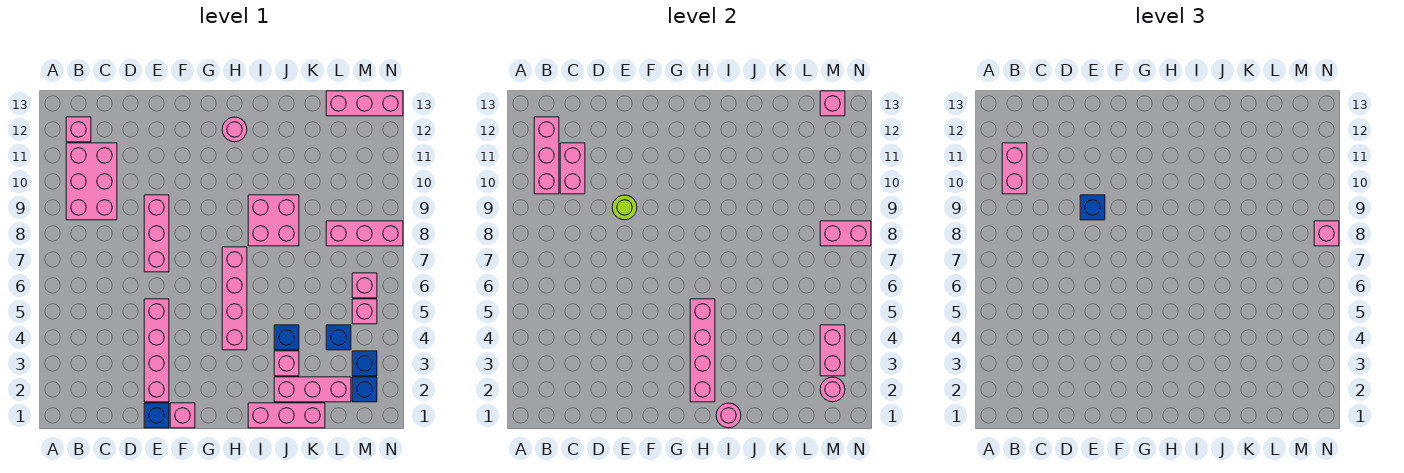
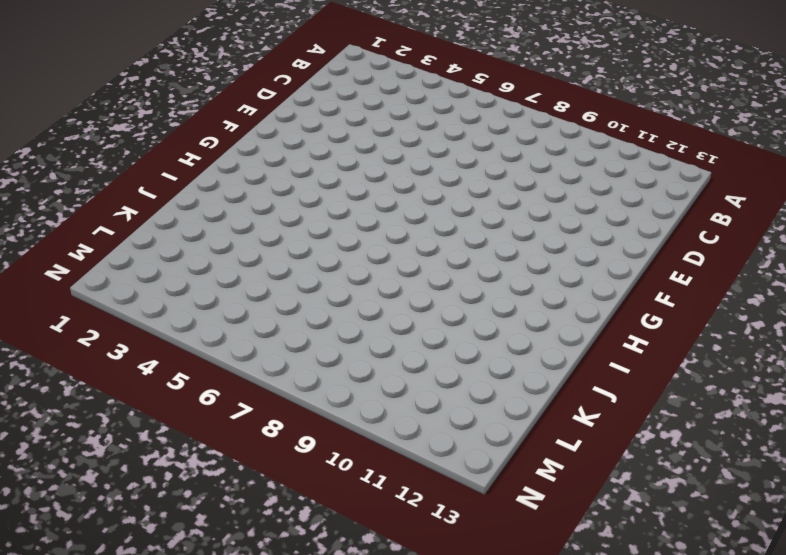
none -> pink brick B9:C11 level 1
none -> pink brick B12 level 1
none -> blue brick E1 level 1
none -> pink brick E2:E5 level 1

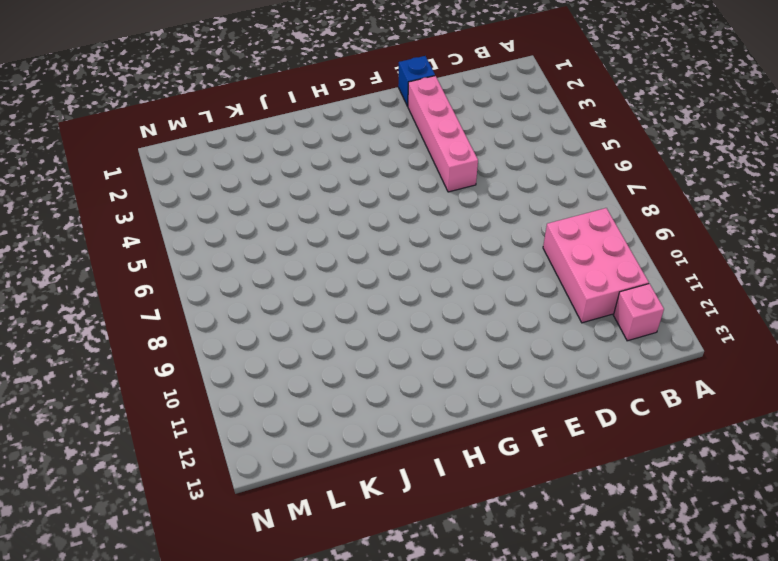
none -> pink brick E7:E9 level 1
none -> pink brick F1 level 1
none -> pink brick H4:H7 level 1
none -> pink round brick H12 level 1

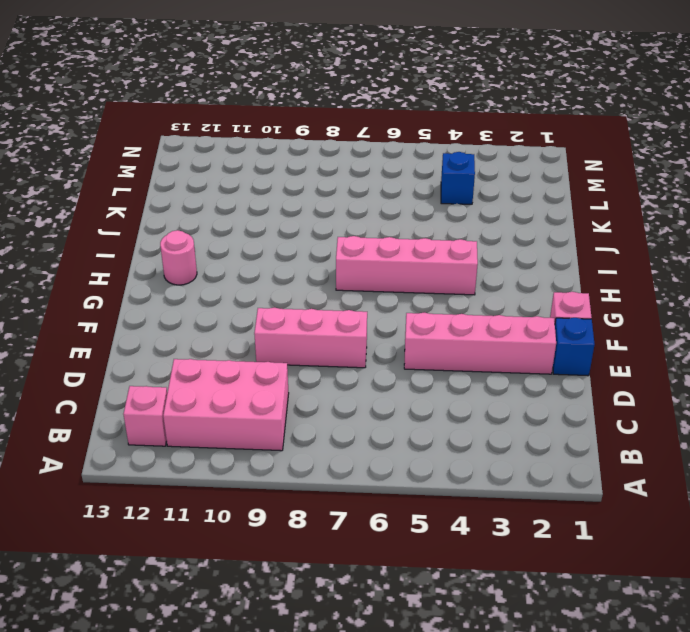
none -> pink brick I1:K1 level 1
none -> pink brick I8:J9 level 1
none -> pink brick J2:L2 level 1
none -> pink brick J3 level 1

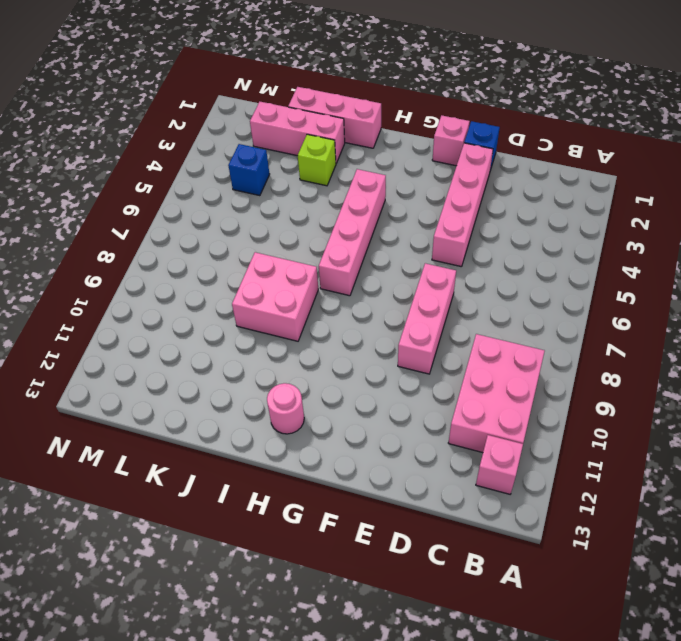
lime brick J3 level 1 -> pink brick J3 level 1
none -> blue brick J4 level 1
none -> pink brick L8:N8 level 1
none -> pink brick L13:N13 level 1
none -> blue brick M2 level 1

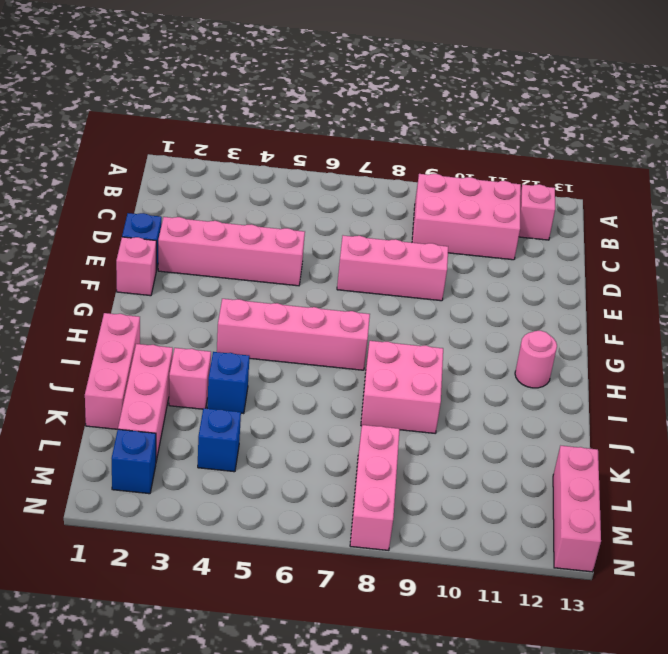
none -> blue brick M3 level 1
none -> pink brick M5 level 1
none -> pink brick M6 level 1
none -> pink brick B10:B12 level 2

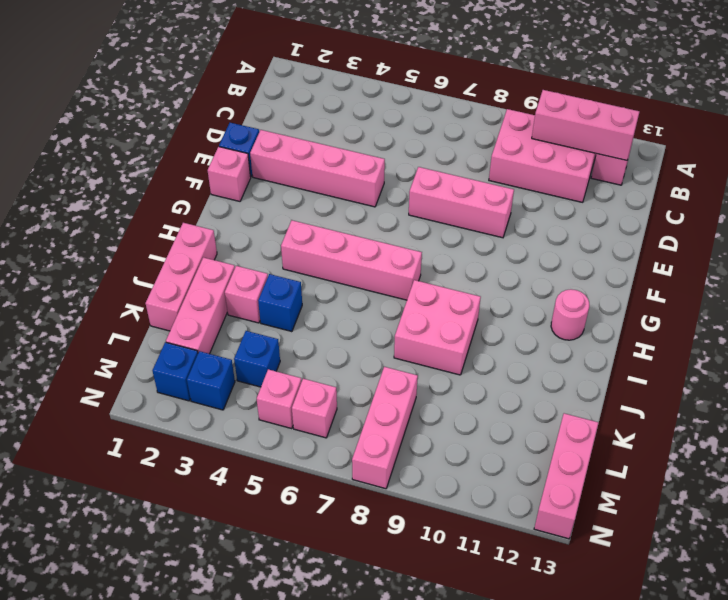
none -> pink brick C10:C11 level 2
none -> lime round brick E9 level 2
none -> pink brick H2:H5 level 2
none -> pink round brick I1 level 2

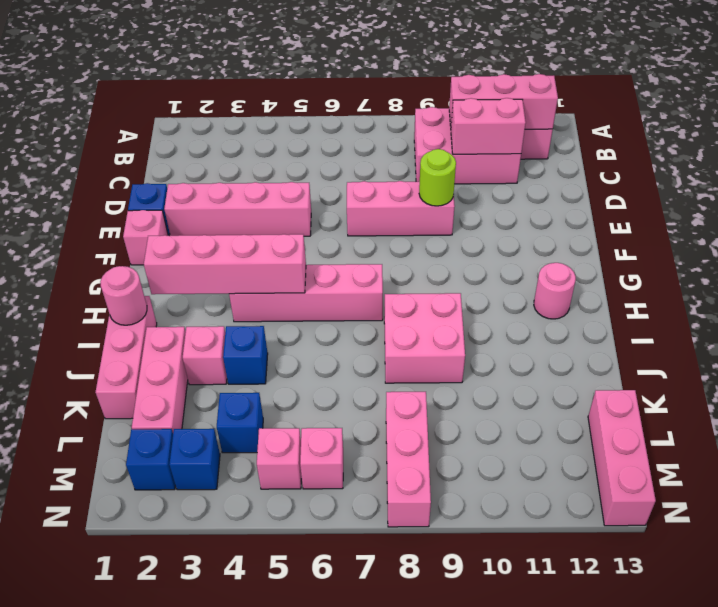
none -> pink round brick M2 level 2
none -> pink brick M3:M4 level 2
none -> pink brick M8:N8 level 2
none -> pink brick M13 level 2

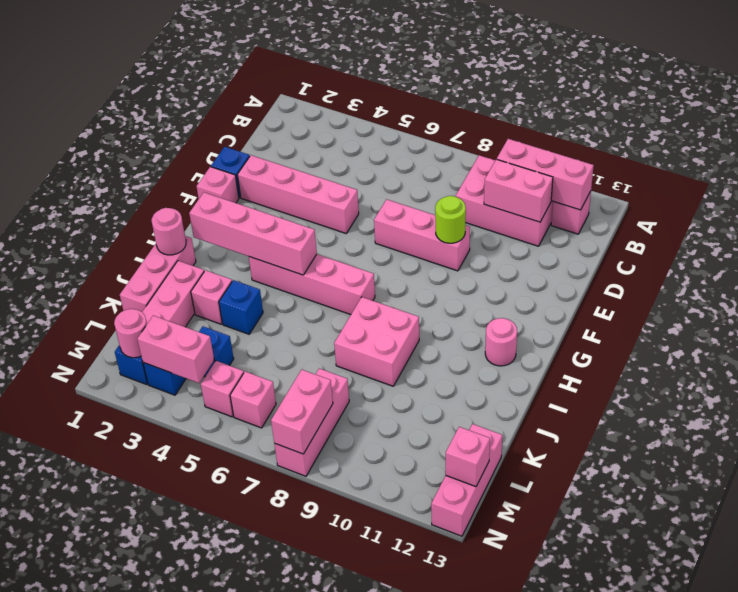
none -> pink brick B10:B11 level 3
none -> blue brick E9 level 3
none -> pink brick N8 level 3

